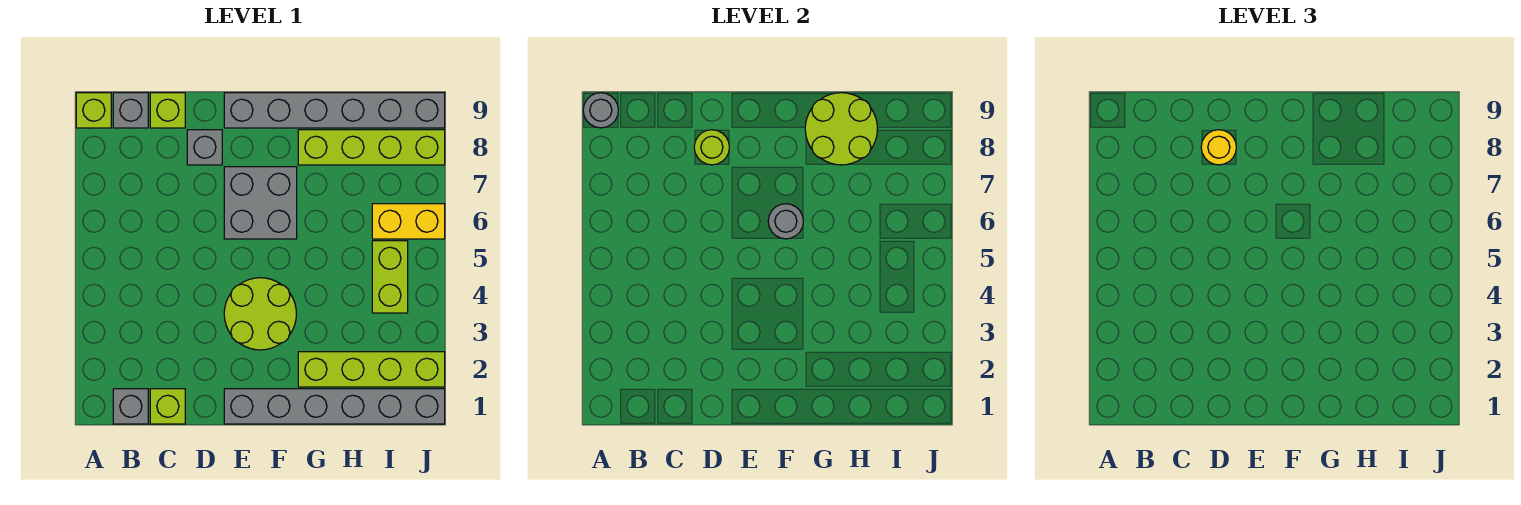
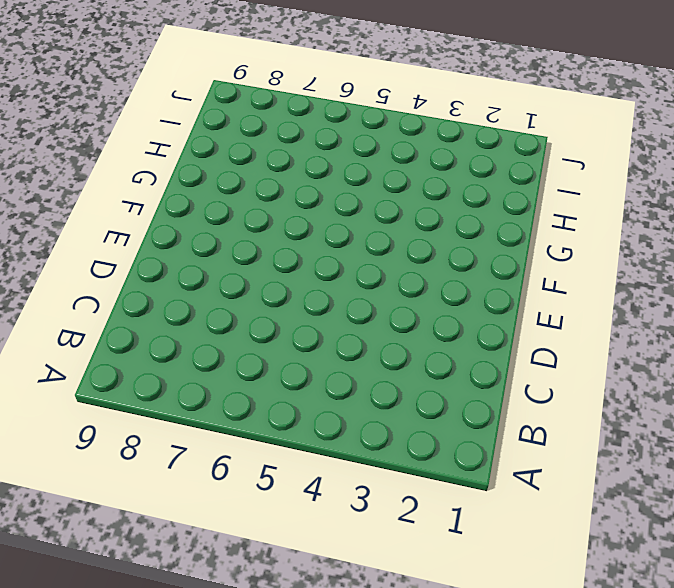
none -> lime brick A9 level 1
none -> grey brick B1 level 1
none -> grey brick B9 level 1

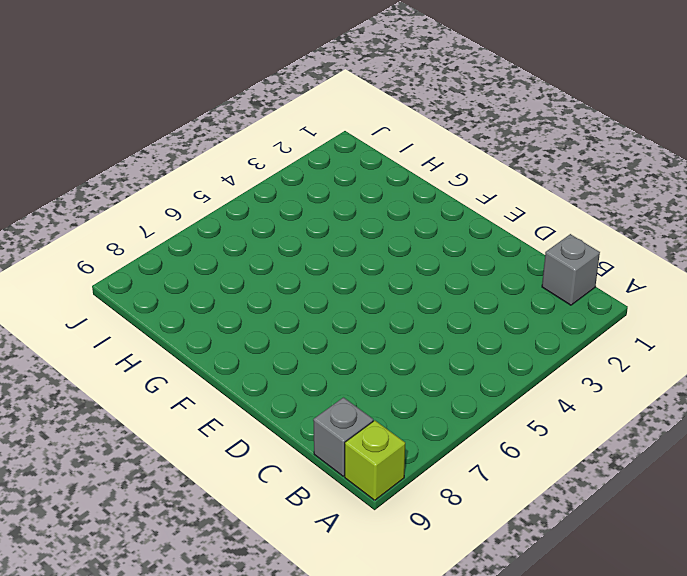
none -> lime brick C1 level 1
none -> lime brick C9 level 1
none -> grey brick D8 level 1

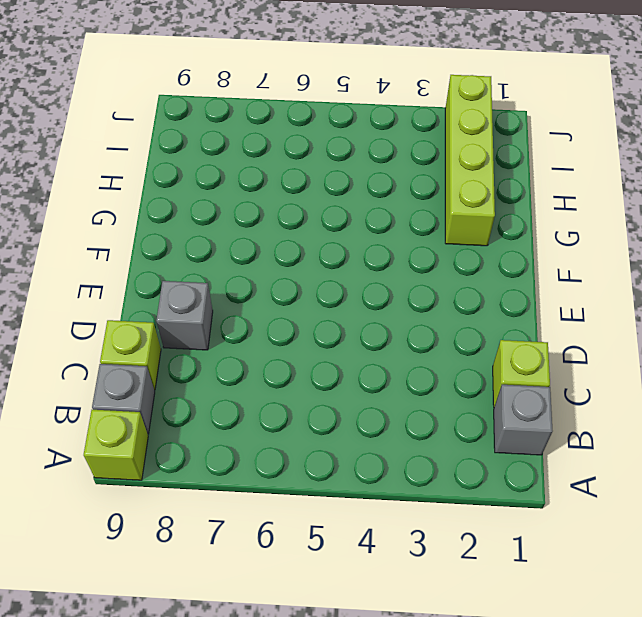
none -> grey brick E1:J1 level 1
none -> lime round brick E3:F4 level 1
none -> grey brick E6:F7 level 1

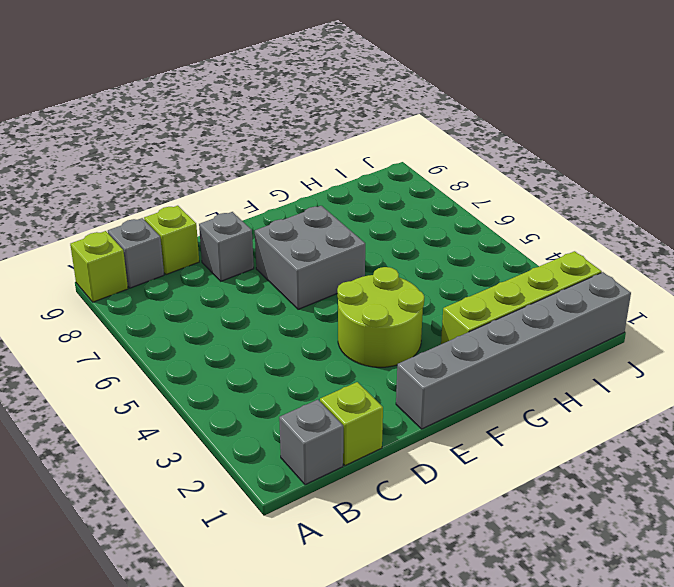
none -> grey brick E9:J9 level 1
none -> lime brick G8:J8 level 1
none -> lime brick I4:I5 level 1

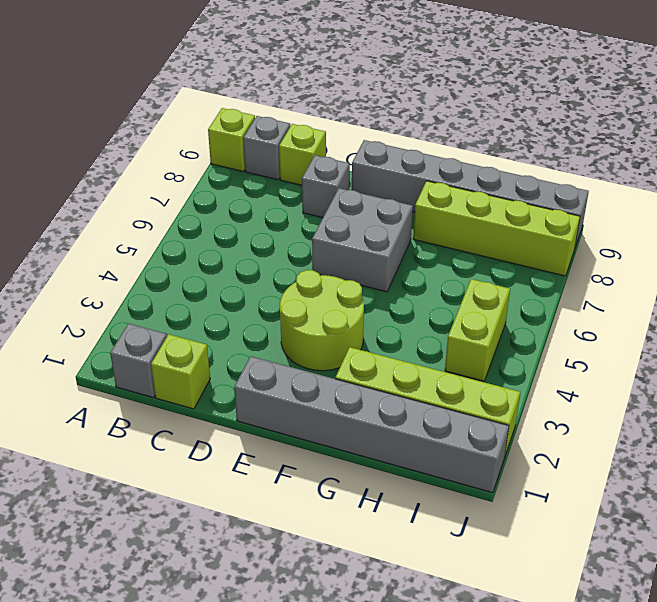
none -> yellow brick I6:J6 level 1
none -> grey round brick A9 level 2
none -> lime round brick D8 level 2

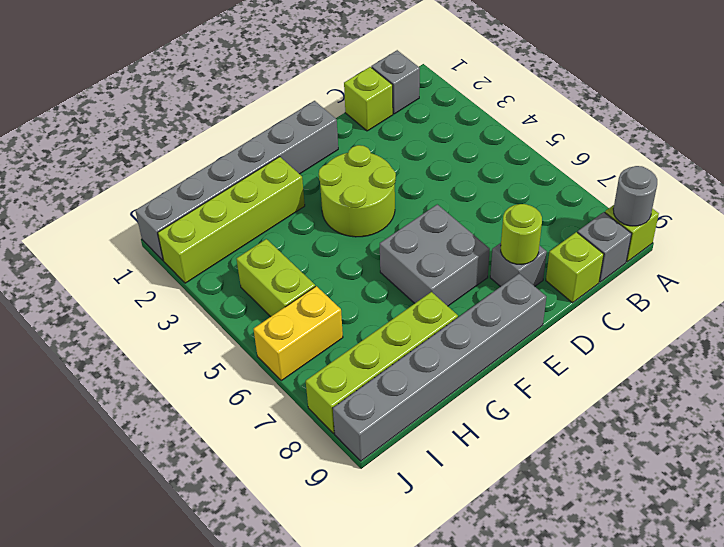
none -> grey round brick F6 level 2
none -> lime round brick G8:H9 level 2
none -> yellow round brick D8 level 3

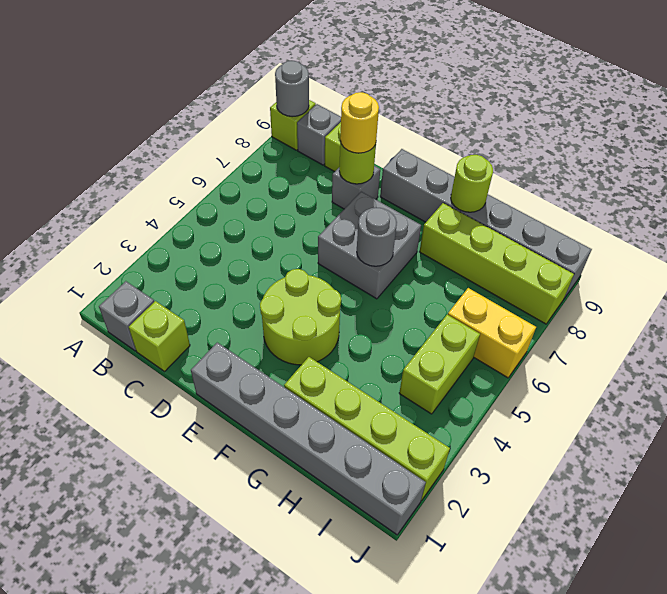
lime round brick G9 level 2 -> lime round brick G8:H9 level 2

